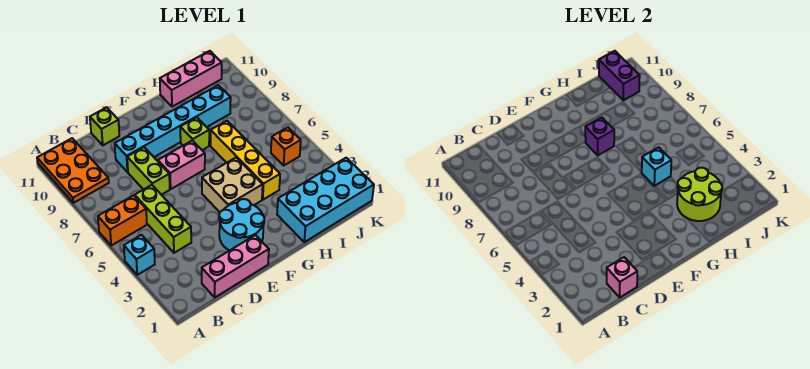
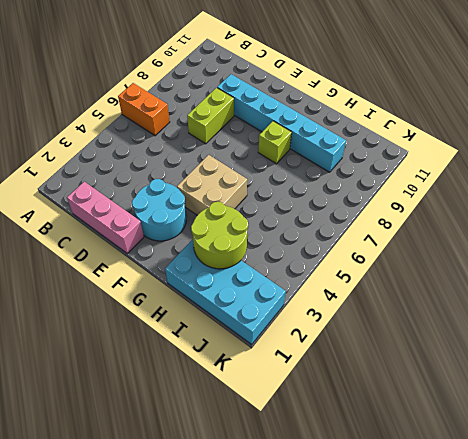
none -> cyan brick A4 level 1
none -> orange plate A9:B11 level 1
none -> lime brick C4:C6 level 1

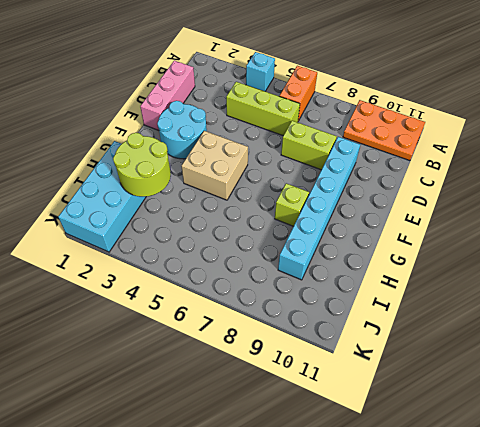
none -> lime brick D11 level 1
none -> pink brick E7:F7 level 1
none -> yellow brick H4:H7 level 1

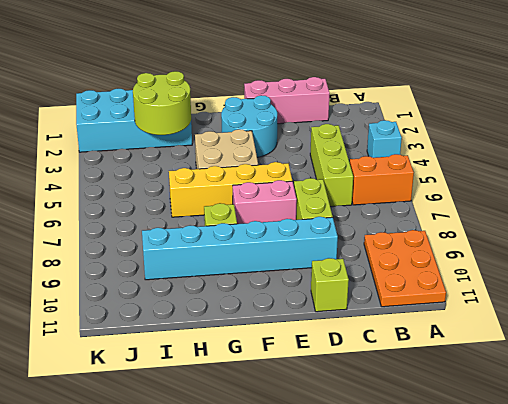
yellow brick E6:H6 level 1 -> yellow brick H4:H7 level 1
none -> pink brick H11:J11 level 1
none -> orange brick J5 level 1
none -> pink brick C1 level 2

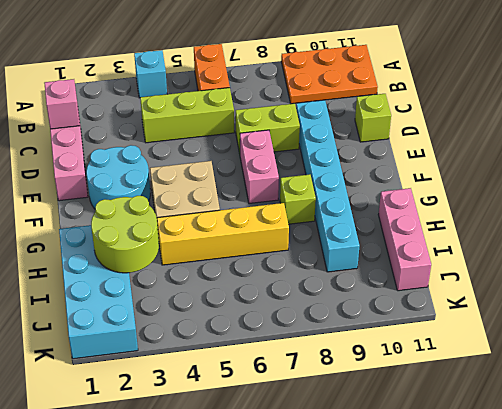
none -> orange brick J5 level 1
none -> purple brick G8 level 2
none -> cyan brick H5 level 2

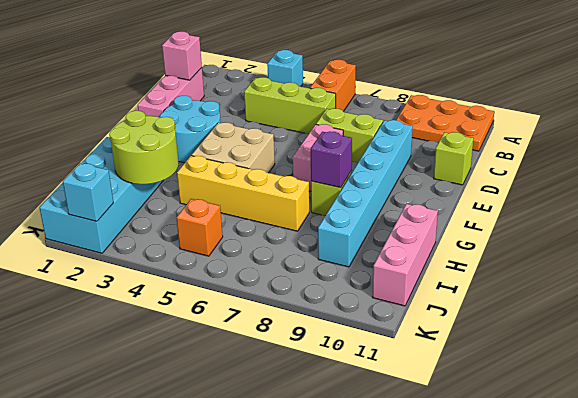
cyan brick K2 level 2 -> cyan brick H5 level 2
none -> purple brick J10:J11 level 2

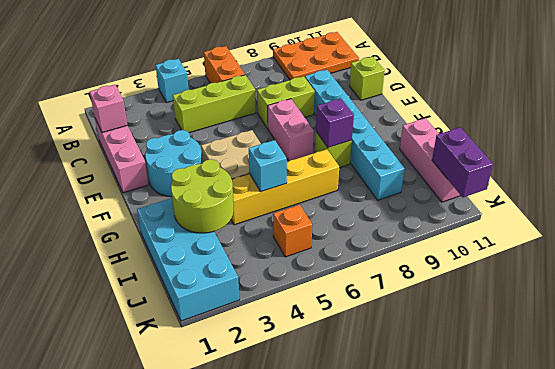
purple brick J11:K11 level 2 -> purple brick J10:J11 level 2

